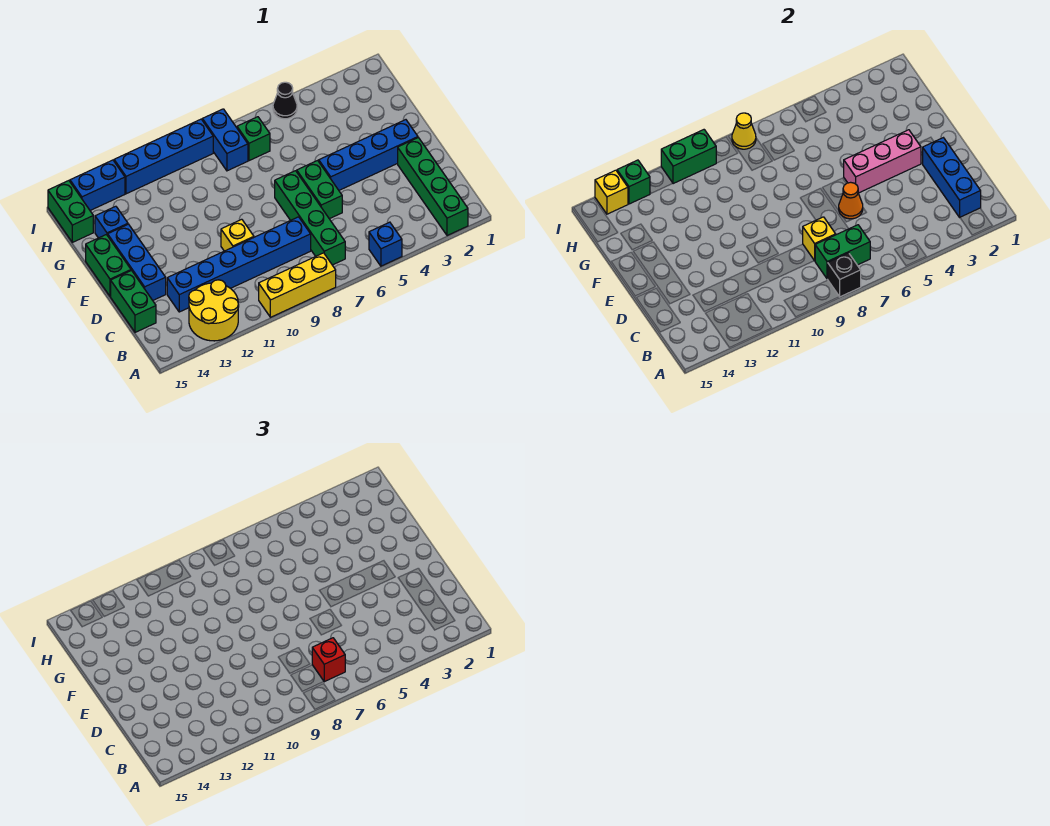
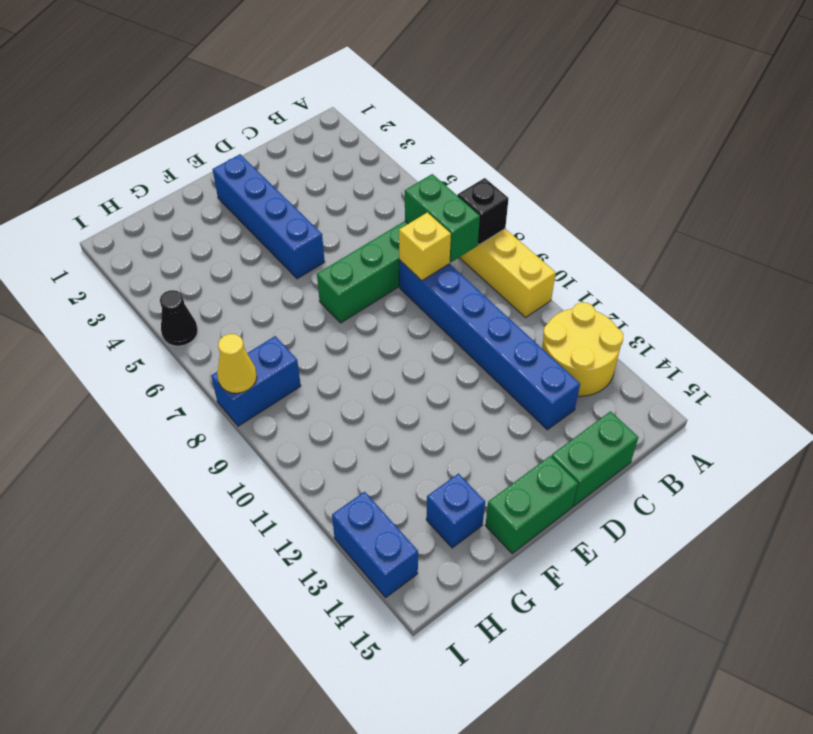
none -> green brick A2:D2 level 1
none -> blue brick A5 level 1
none -> green brick D6:E6 level 1
none -> yellow brick D10 level 1

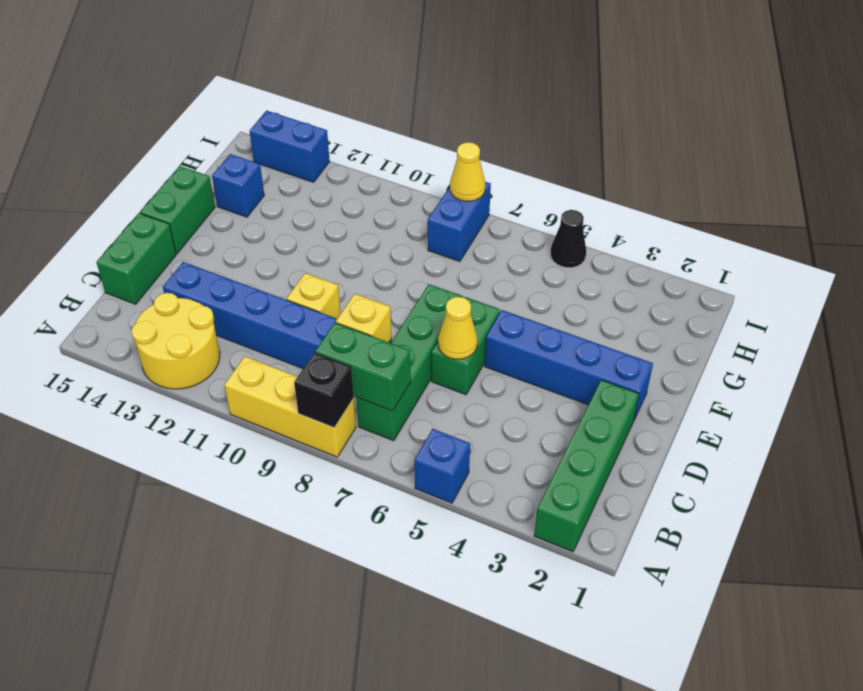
yellow cone D6 level 2 -> orange cone D6 level 2
none -> blue brick D14:F14 level 1
none -> green brick H7 level 1
none -> green brick H15:I15 level 1
none -> blue brick I9:I12 level 1

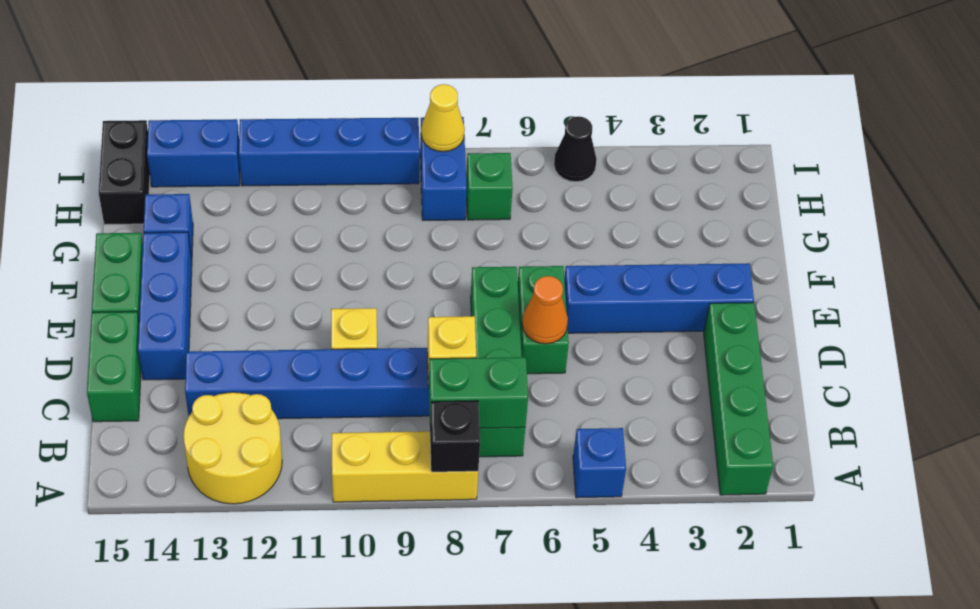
black brick H15:I15 level 1 -> green brick H15:I15 level 1
none -> blue brick B2:D2 level 2
none -> pink brick E3:E5 level 2
none -> green brick I10:I11 level 2
none -> green brick I13 level 2

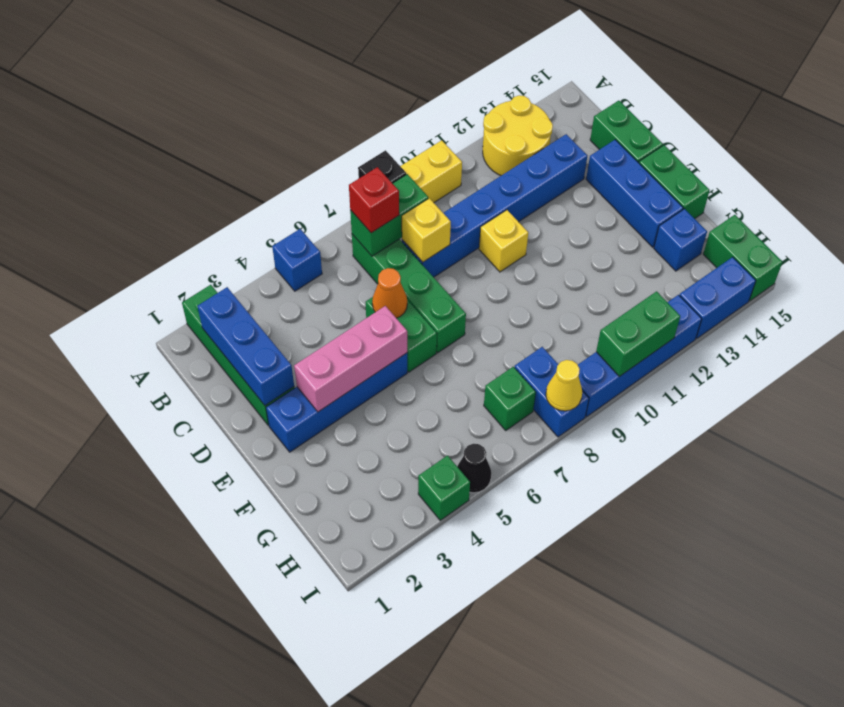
green brick I4 level 1 -> green brick I13 level 2
none -> yellow brick I14 level 2

